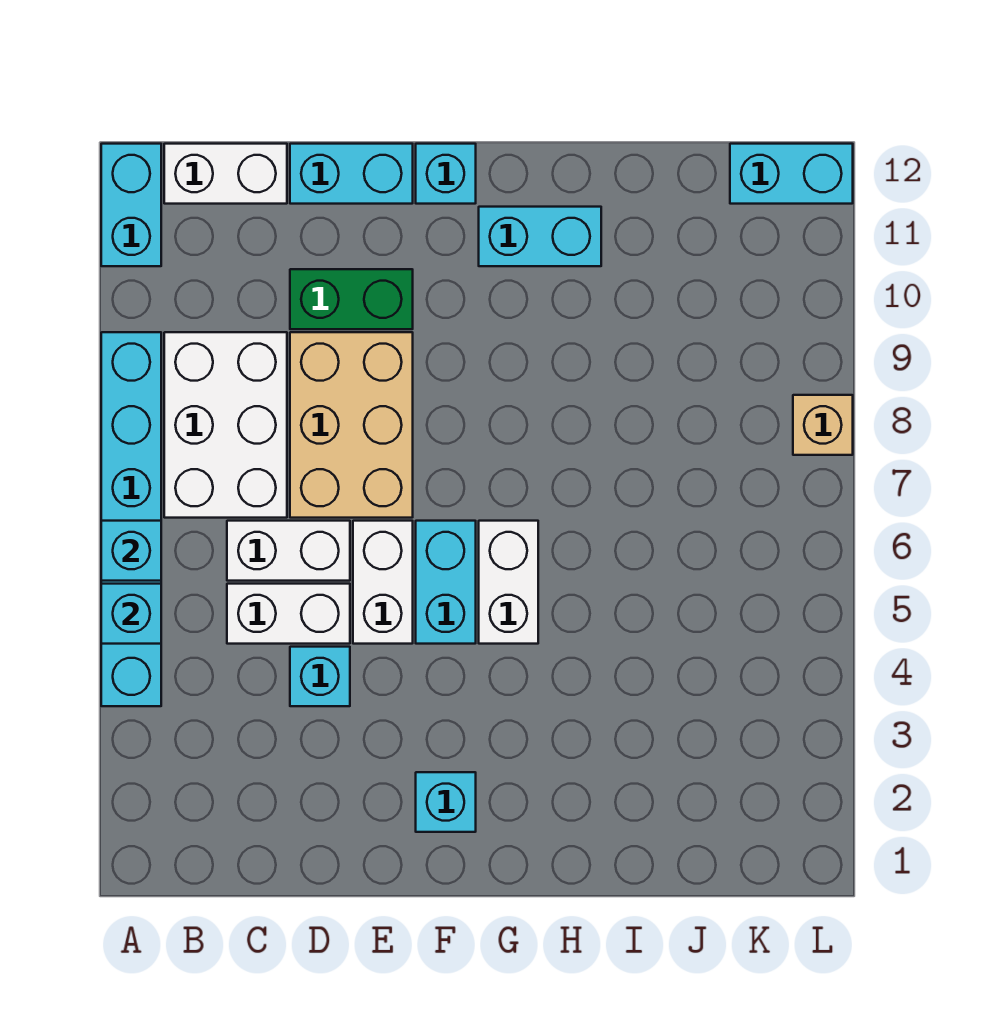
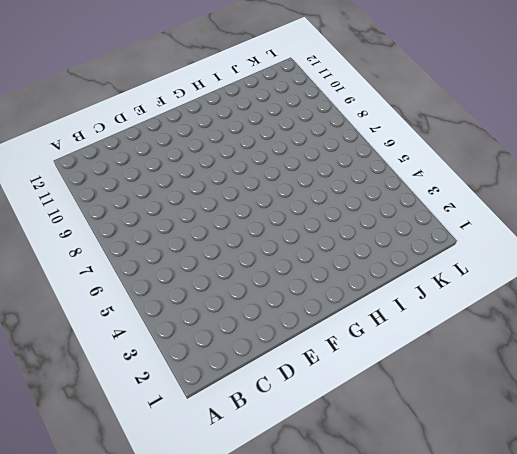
none -> cyan brick A4:A9 level 1
none -> cyan brick A11:A12 level 1
none -> white brick B7:C9 level 1

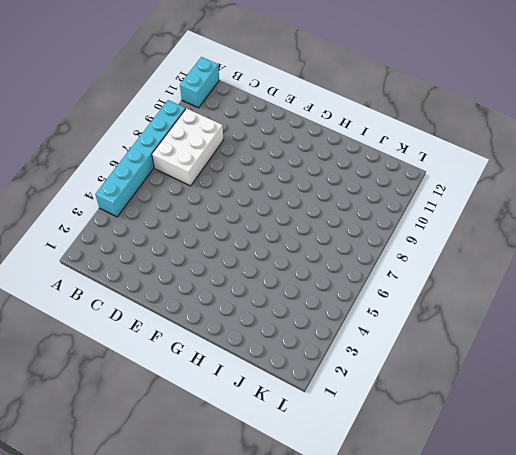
none -> white brick B12:C12 level 1
none -> white brick C5:D5 level 1
none -> white brick C6:D6 level 1

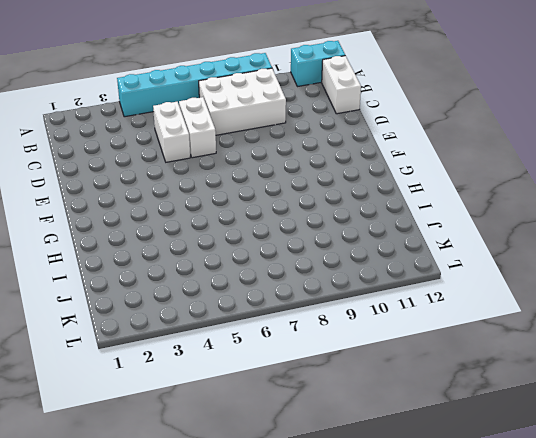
none -> cyan brick D4 level 1
none -> tan brick D7:E9 level 1
none -> green brick D10:E10 level 1

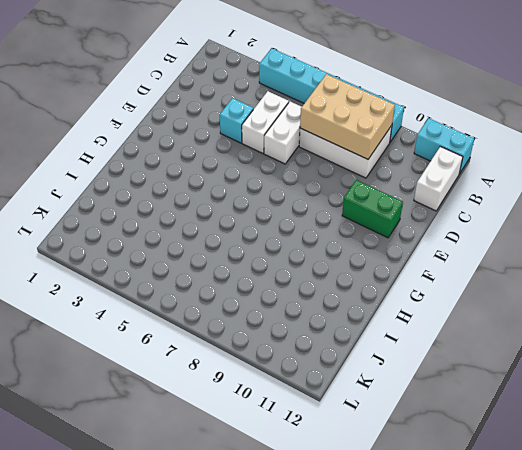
tan brick B7:C9 level 2 -> tan brick D7:E9 level 1
green brick E10:E11 level 1 -> green brick D10:E10 level 1
none -> cyan brick D12:E12 level 1
none -> white brick E5:E6 level 1
none -> cyan brick F2 level 1

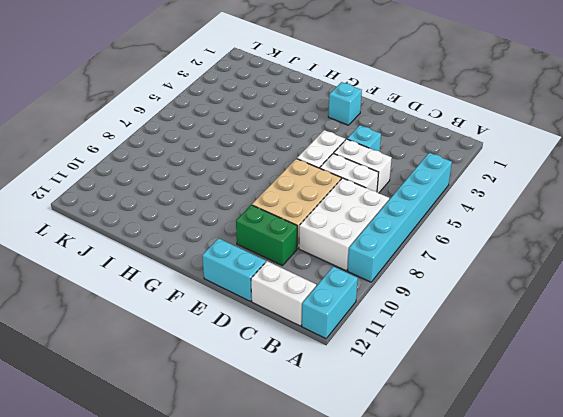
none -> cyan brick F5:F6 level 1
none -> cyan brick F12 level 1
none -> white brick G5:G6 level 1

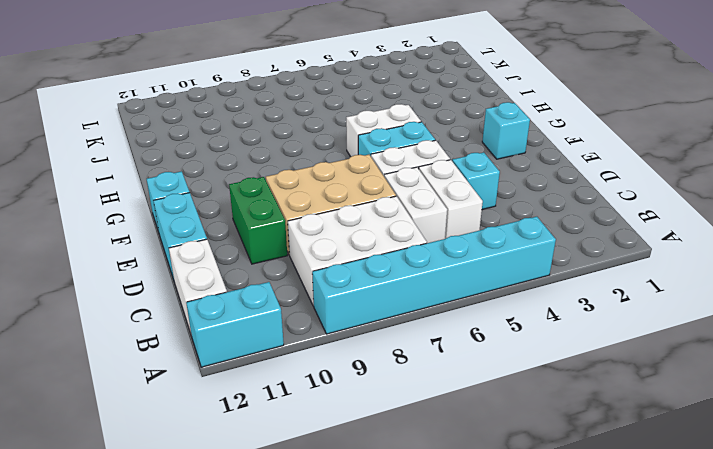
none -> cyan brick G11:H11 level 1
none -> cyan brick K12:L12 level 1
none -> tan brick L8 level 1

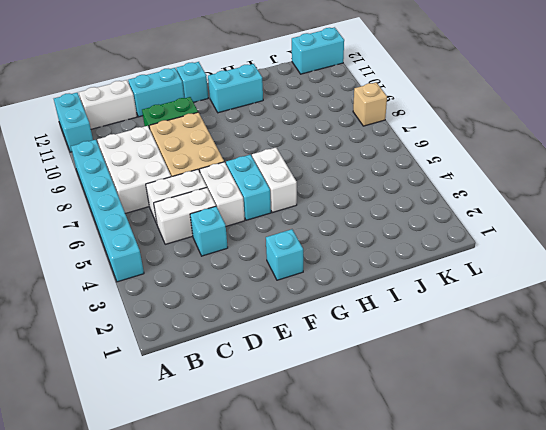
none -> cyan brick A5 level 2
none -> cyan brick A6 level 2

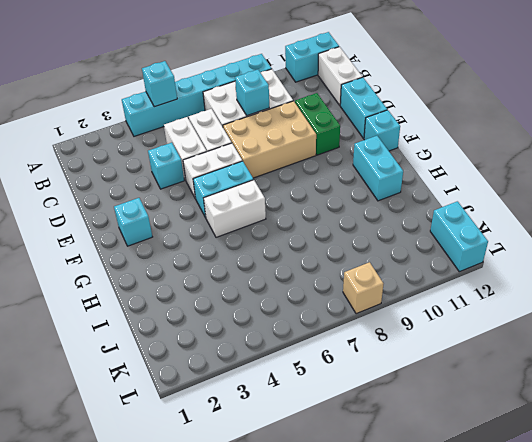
cyan brick C8 level 2 -> cyan brick A6 level 2

